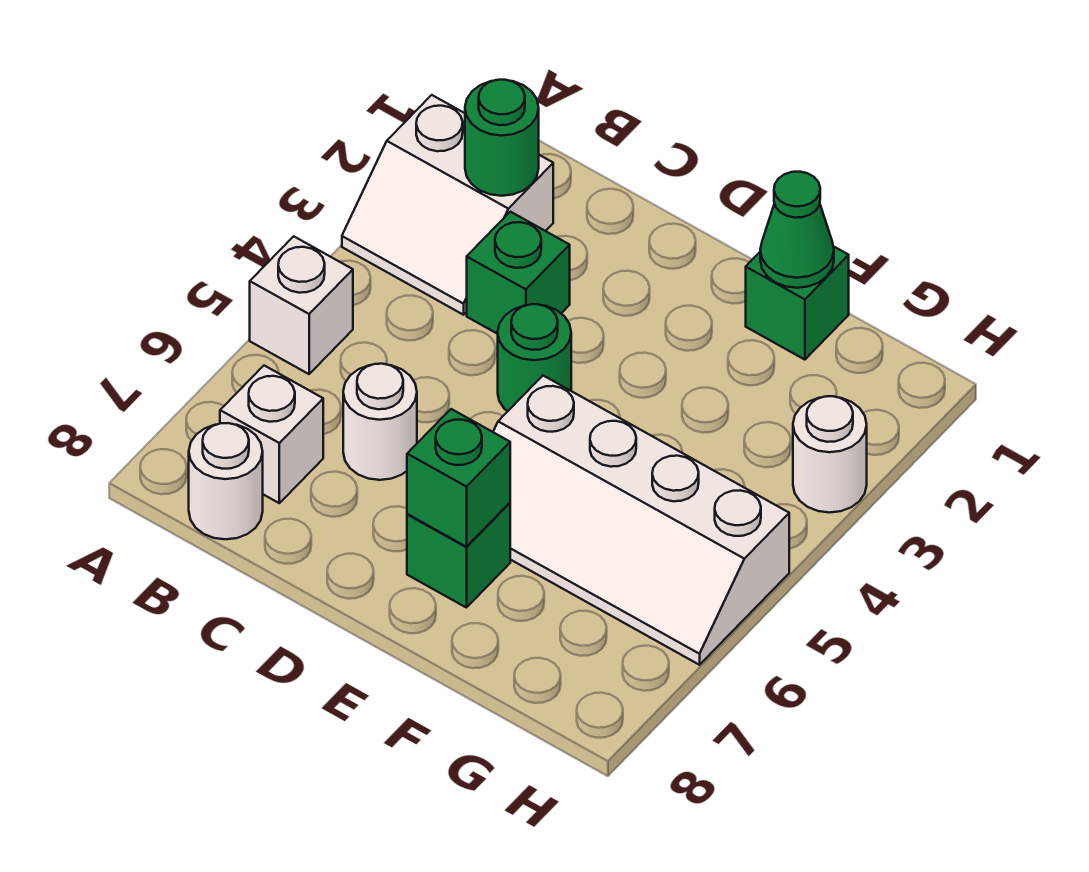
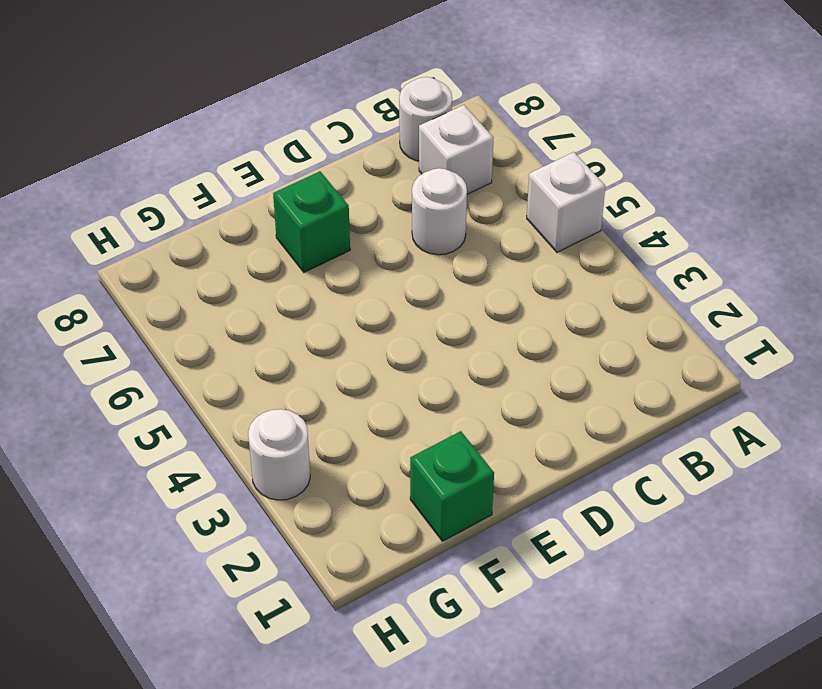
none -> white slope A2:B3 level 1 top 2
none -> green brick C3 level 1
none -> green round brick D4 level 1

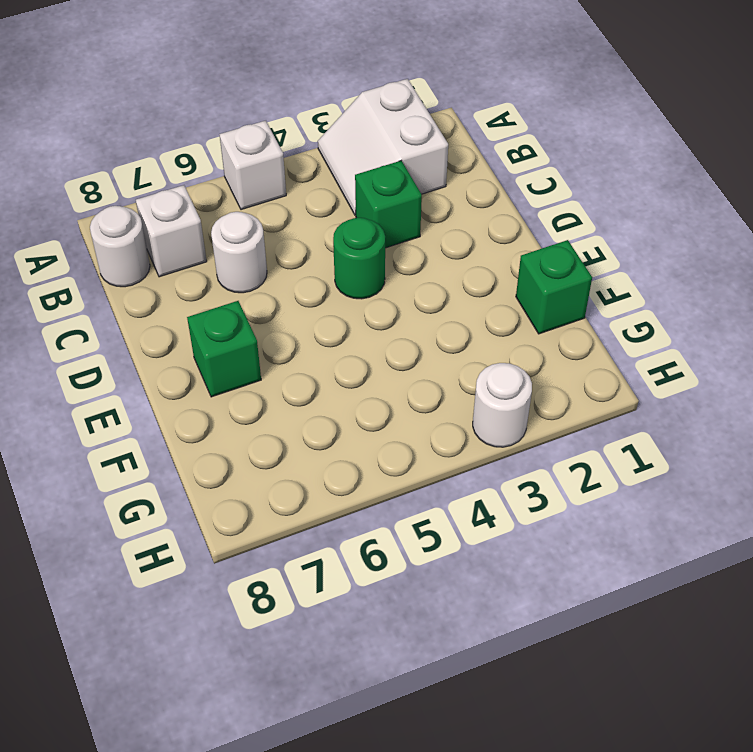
none -> white slope E5:H6 level 1 top 5
none -> green round brick B2 level 2
none -> green brick E7 level 2

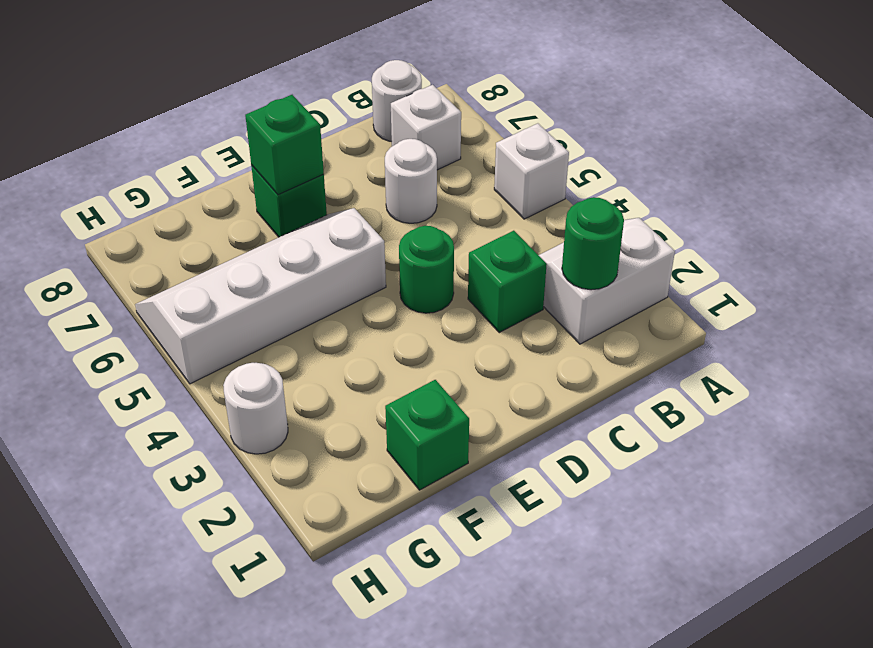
none -> green cone F1 level 2

